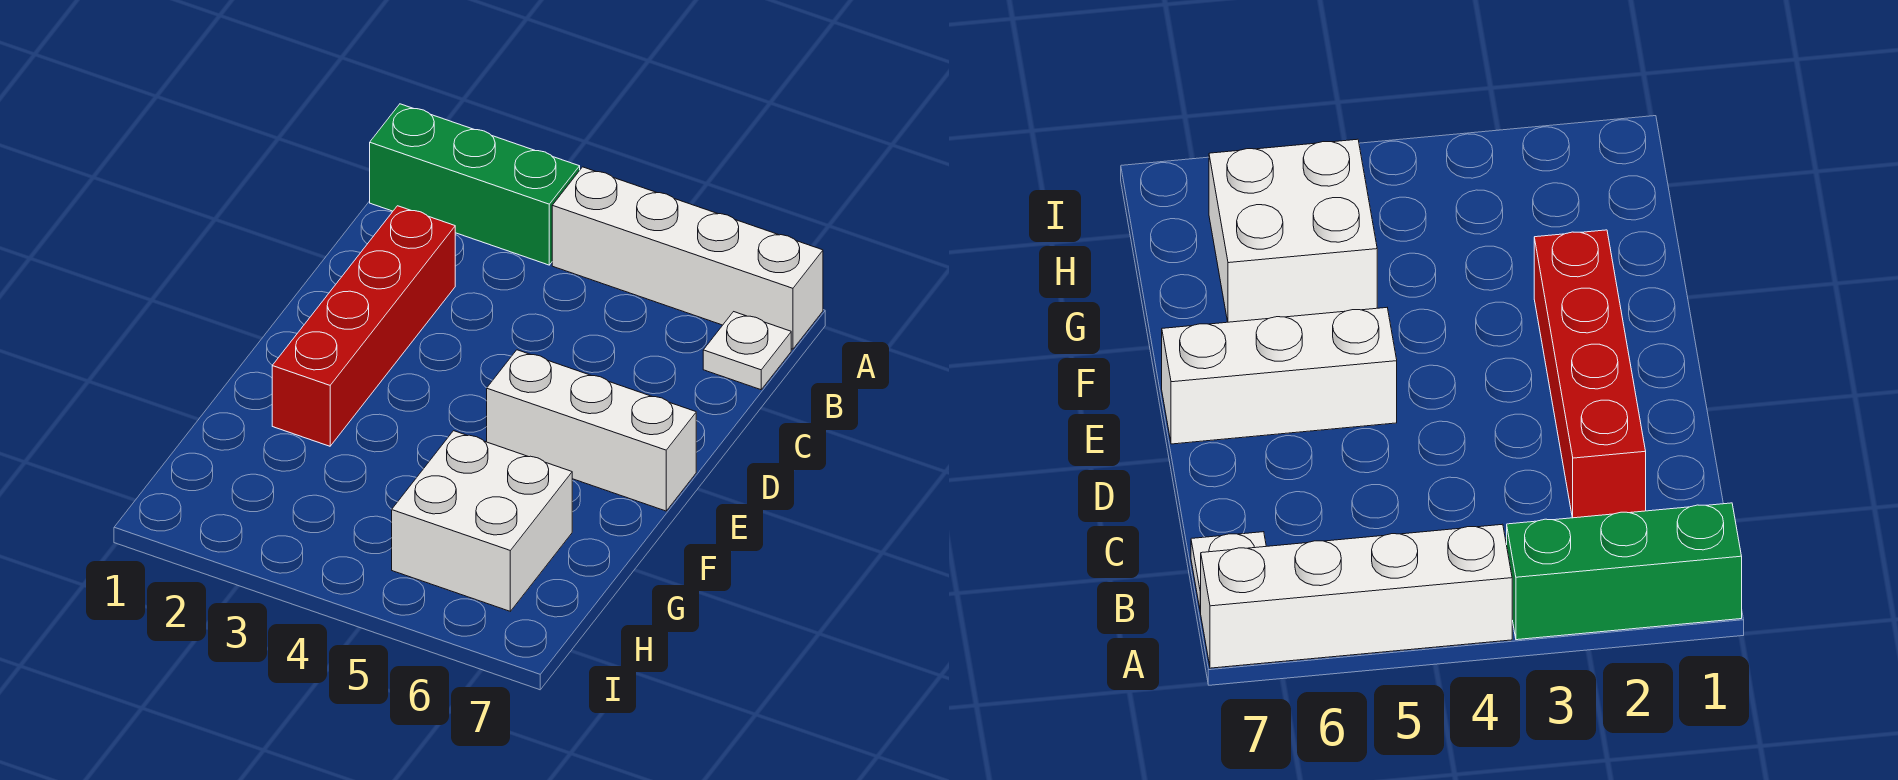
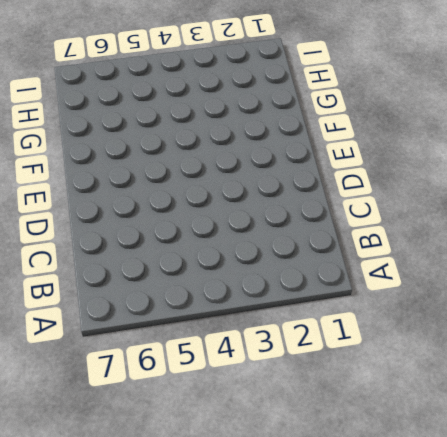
none -> green brick A1:A3 level 1
none -> white brick A4:A7 level 1

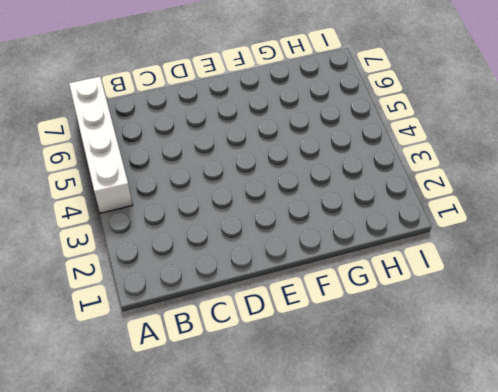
none -> green brick A1:A3 level 1
none -> white plate B7 level 1

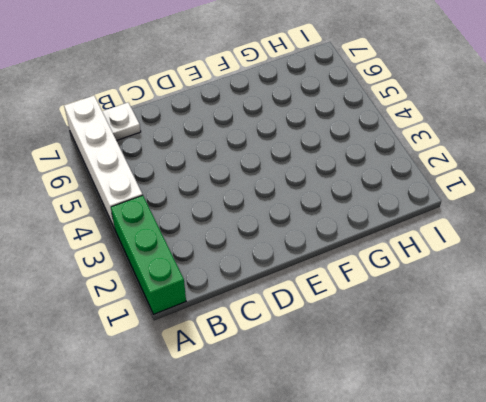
none -> red brick C2:F2 level 1
none -> white brick E5:E7 level 1

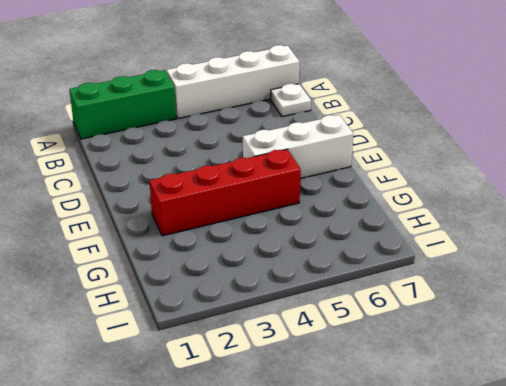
red brick F2:F5 level 1 -> red brick C2:F2 level 1
none -> white brick G5:H6 level 1

